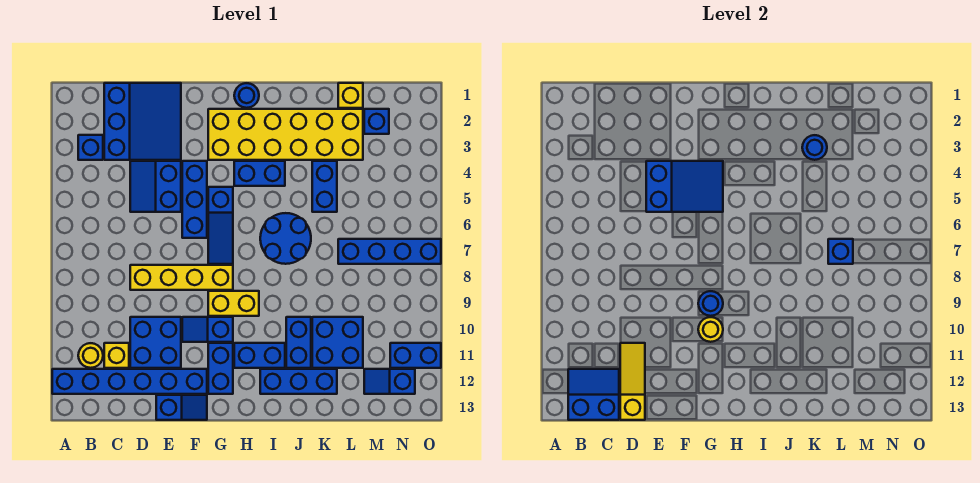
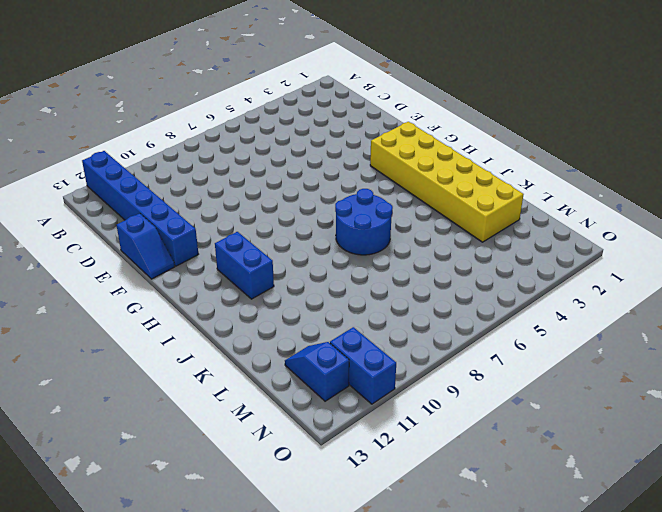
none -> blue brick B3 level 1
none -> yellow round brick B11 level 1
none -> blue slope C1:E3 level 1 top C
none -> yellow brick C11 level 1

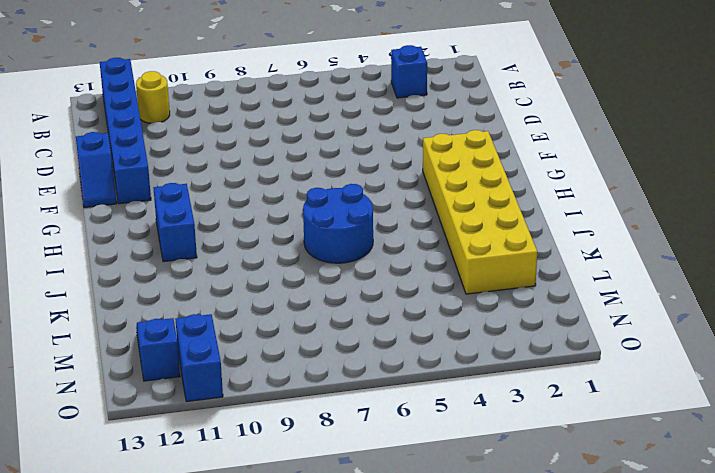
none -> blue slope C1:E3 level 1 top C
none -> yellow brick C11 level 1
none -> blue slope D4:E5 level 1 top E
none -> yellow brick D8:G8 level 1

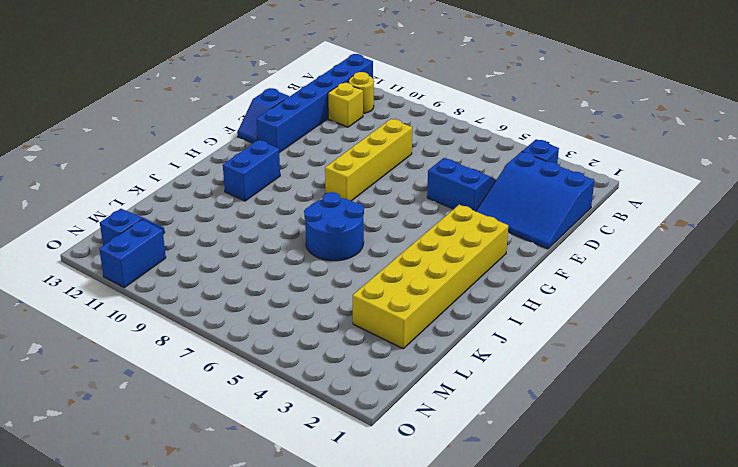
none -> blue brick D10:E11 level 1
none -> blue brick F4:F6 level 1
none -> blue slope F10:G10 level 1 top G
none -> blue slope G5:G7 level 1 top 5

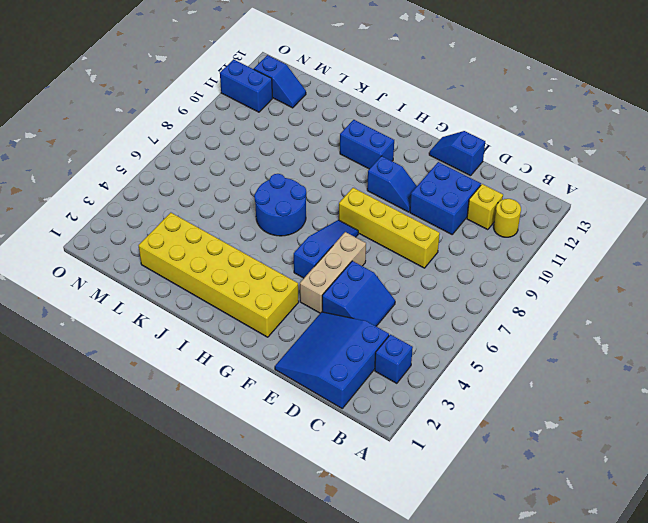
tan brick F4:F6 level 1 -> blue brick F4:F6 level 1
none -> blue brick A12:F12 level 1
none -> yellow brick G9:H9 level 1
none -> blue brick G11:G12 level 1
none -> blue round brick H1 level 1

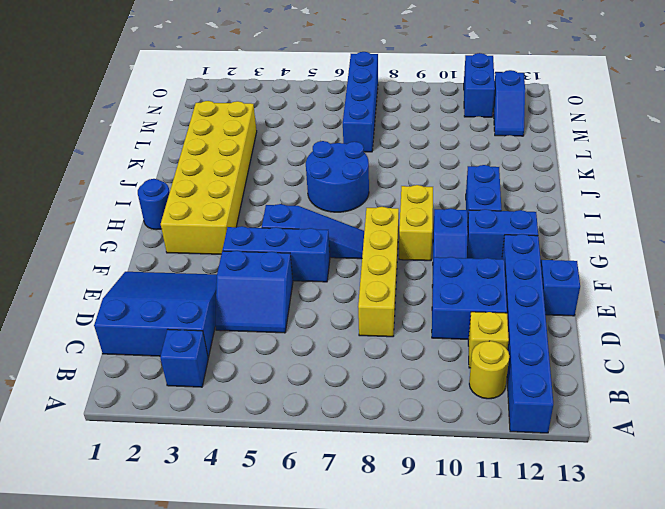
none -> blue brick H4:I4 level 1
none -> blue brick I12:K12 level 1
none -> blue brick J10:J11 level 1
none -> blue brick K4:K5 level 1

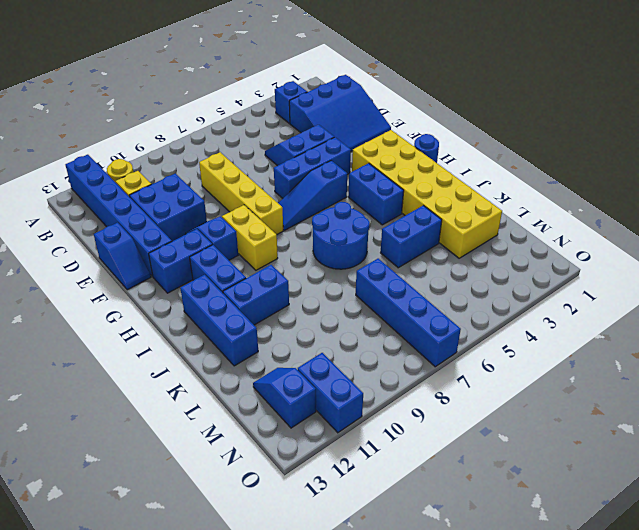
none -> blue brick K10:L11 level 1
none -> yellow brick L1 level 1
none -> blue brick M2 level 1
none -> blue slope B12:C13 level 2 top 13

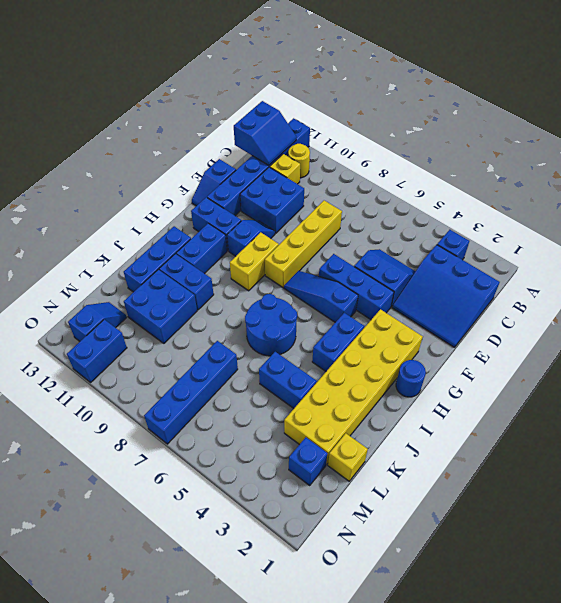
none -> yellow slope D11:D13 level 2 top 13
none -> blue slope E4:G5 level 2 top E
none -> blue round brick G9 level 2
none -> yellow round brick G10 level 2

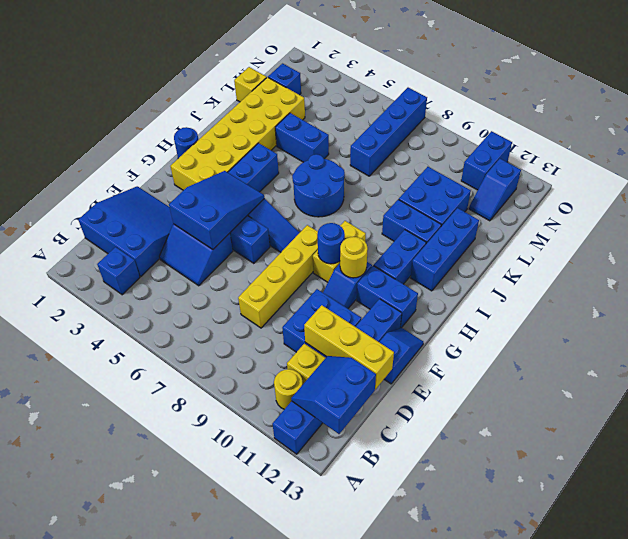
yellow brick D11:D13 level 2 -> yellow slope D11:D13 level 2 top 13
none -> blue round brick K3 level 2
none -> blue brick L7 level 2

